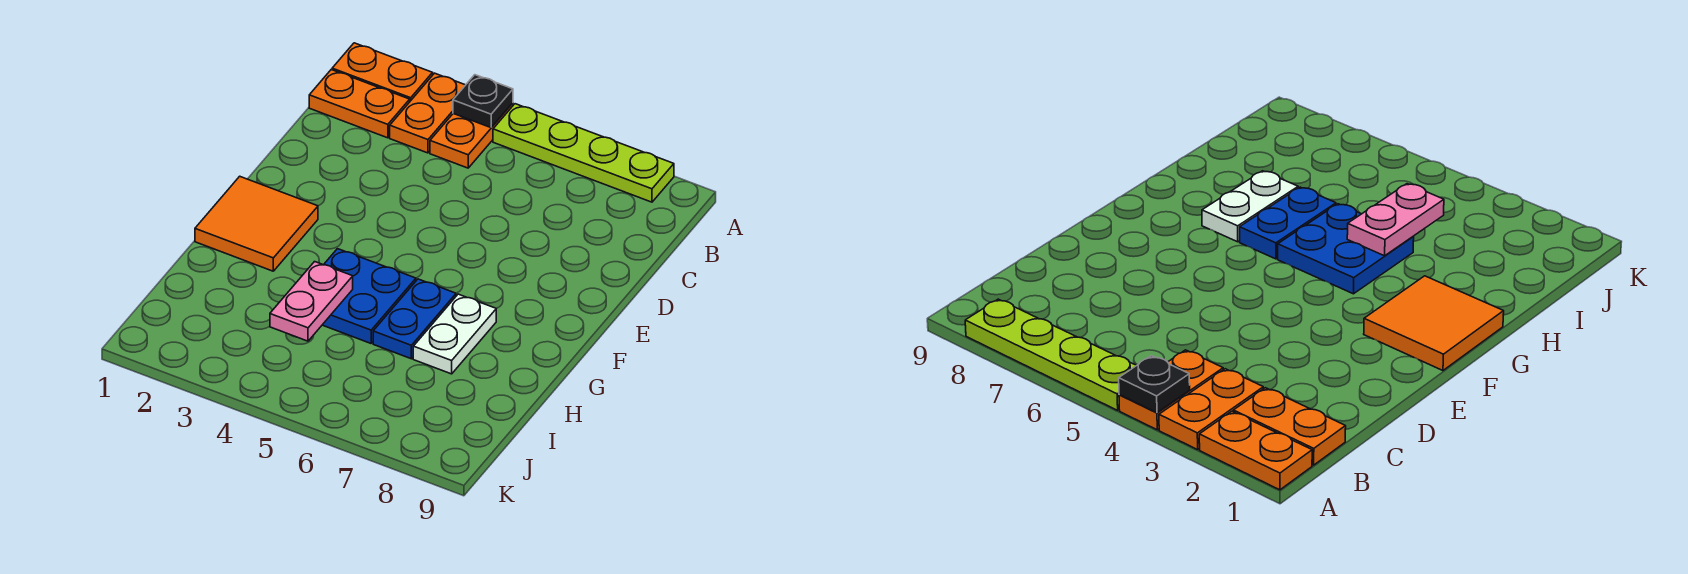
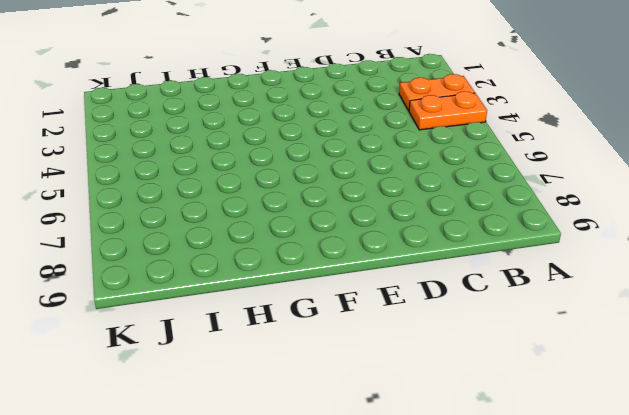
none -> orange plate A1:A2 level 1
none -> lime plate A5:A8 level 1

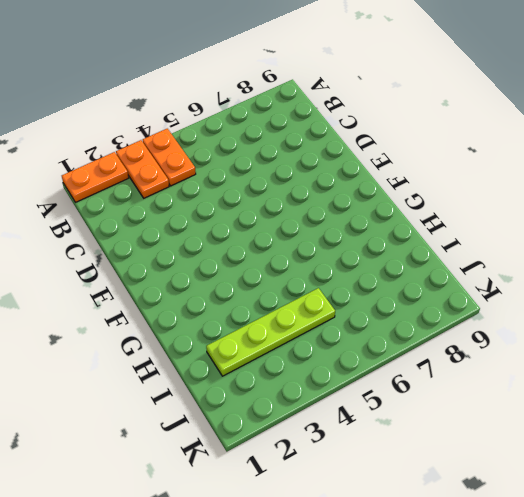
lime plate I2:I5 level 1 -> lime plate A5:A8 level 1
none -> orange plate B1:B2 level 1
none -> orange tile F1:G2 level 1

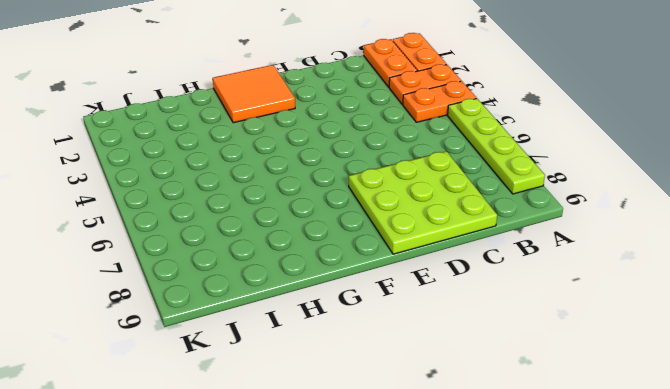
lime plate C7:E9 level 1 -> none
none -> blue plate G4:H5 level 1
none -> blue plate G6:H6 level 1

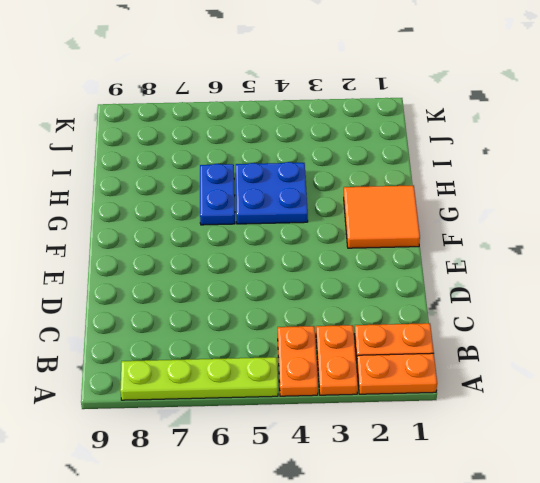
none -> white plate G7:H7 level 1
none -> black plate A4 level 2

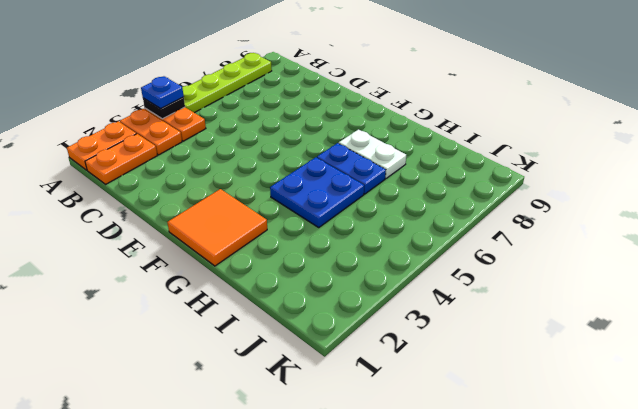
blue plate A4 level 3 -> none
none -> pink plate H4:I4 level 2

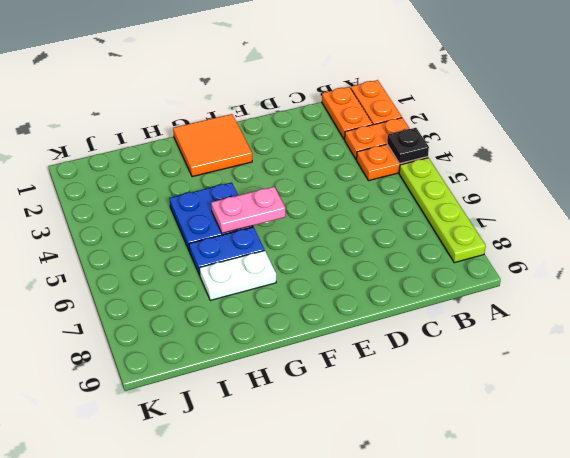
pink plate F5:G5 level 2 -> pink plate H4:I4 level 2

